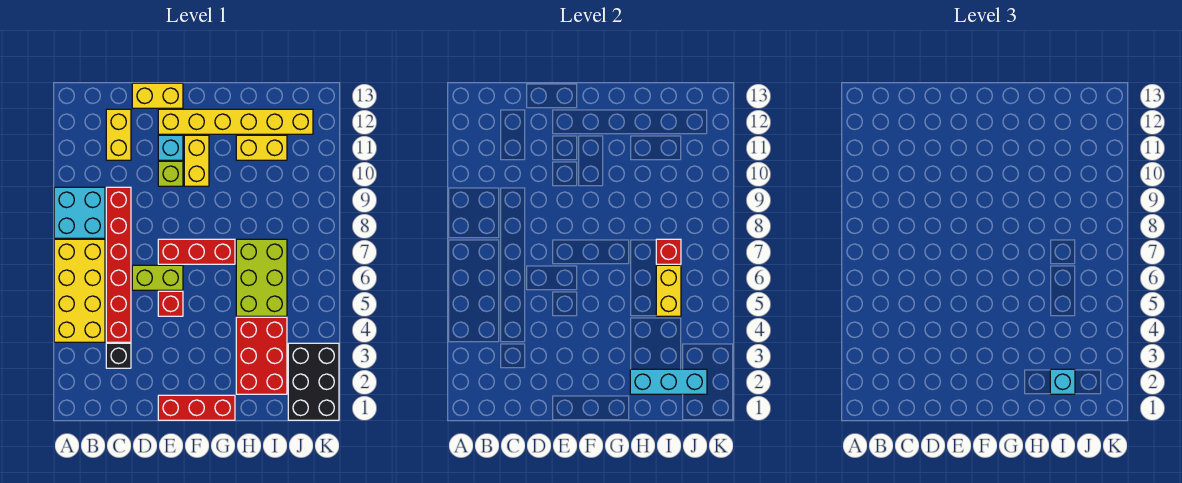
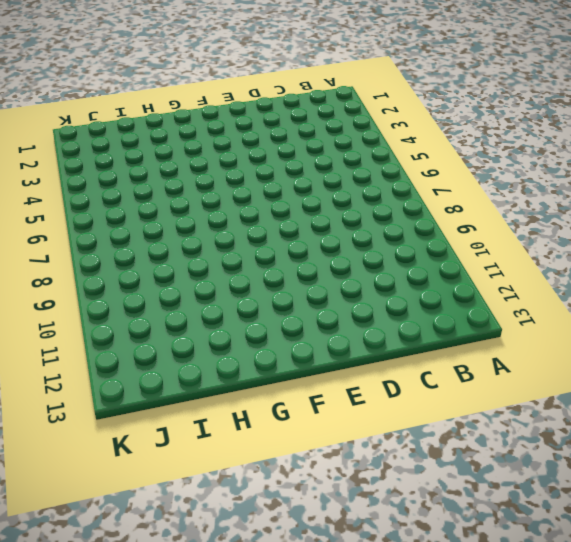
none -> yellow brick A4:B7 level 1
none -> cyan brick A8:B9 level 1
none -> black brick C3 level 1

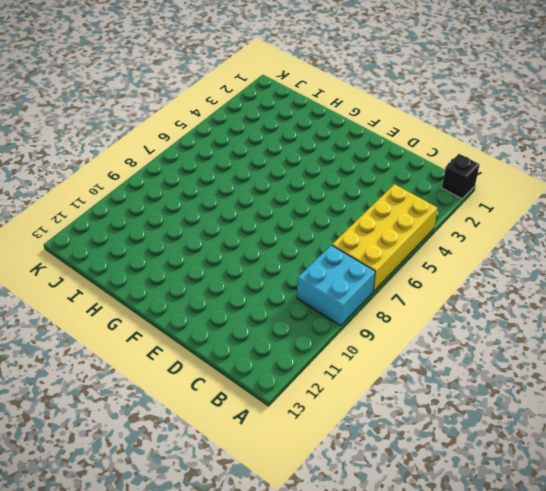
black brick A1 level 1 -> black brick C3 level 1
none -> red brick C4:C9 level 1
none -> yellow brick C11:C12 level 1
none -> lime brick D6:E6 level 1

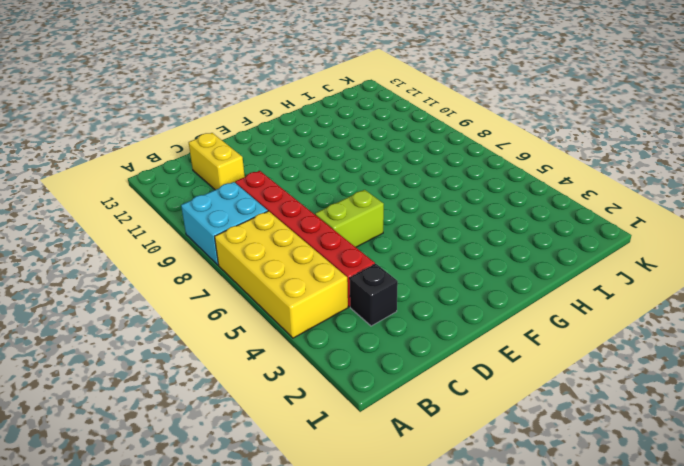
none -> yellow brick D13:E13 level 1
none -> red brick E1:G1 level 1
none -> red brick E5 level 1

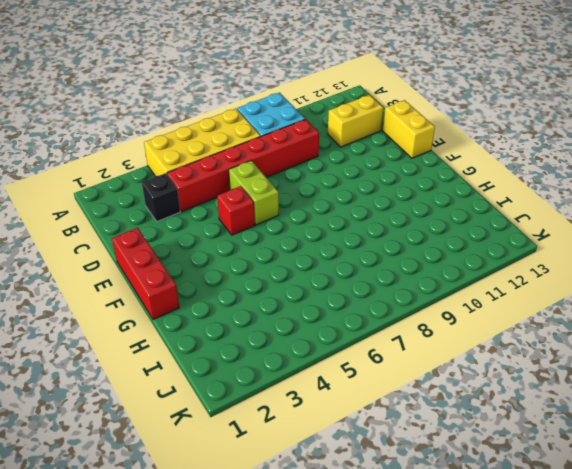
none -> red brick E7:G7 level 1
none -> lime brick E10 level 1
none -> cyan brick E11 level 1

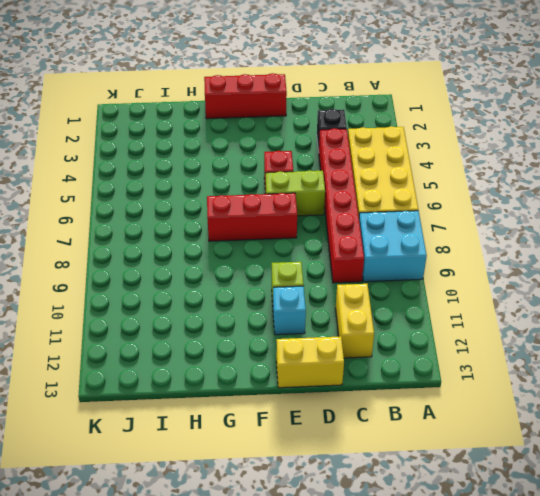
none -> yellow brick E12:J12 level 1
none -> yellow brick F10:F11 level 1
none -> red brick H2:I4 level 1

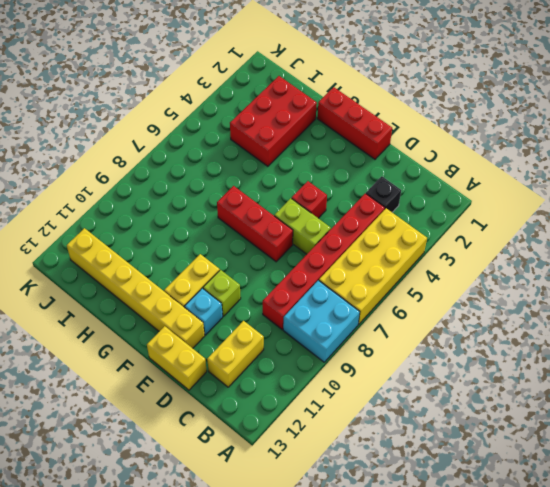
none -> lime brick H5:I7 level 1
none -> yellow brick H11:I11 level 1
none -> black brick J1:K3 level 1

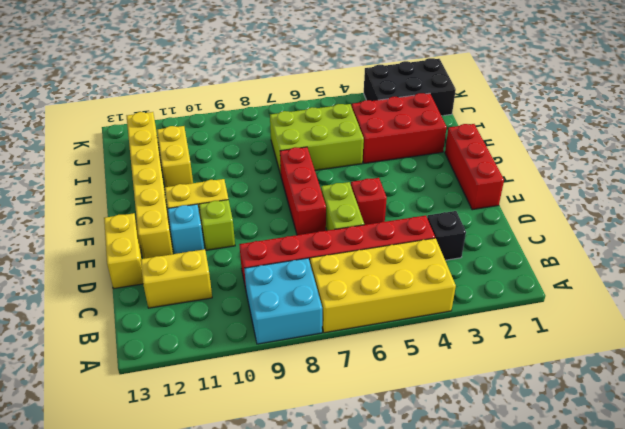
none -> cyan brick H2:J2 level 2
none -> yellow brick I5:I6 level 2
none -> red brick I7 level 2

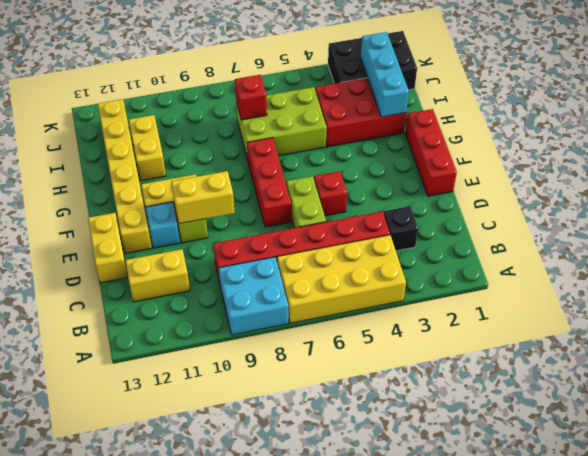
yellow brick E9:E10 level 2 -> yellow brick I5:I6 level 2
none -> cyan brick I2 level 3

